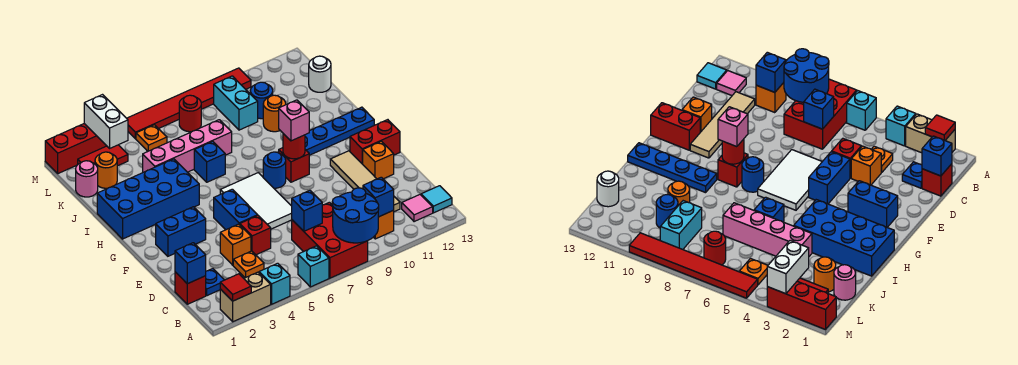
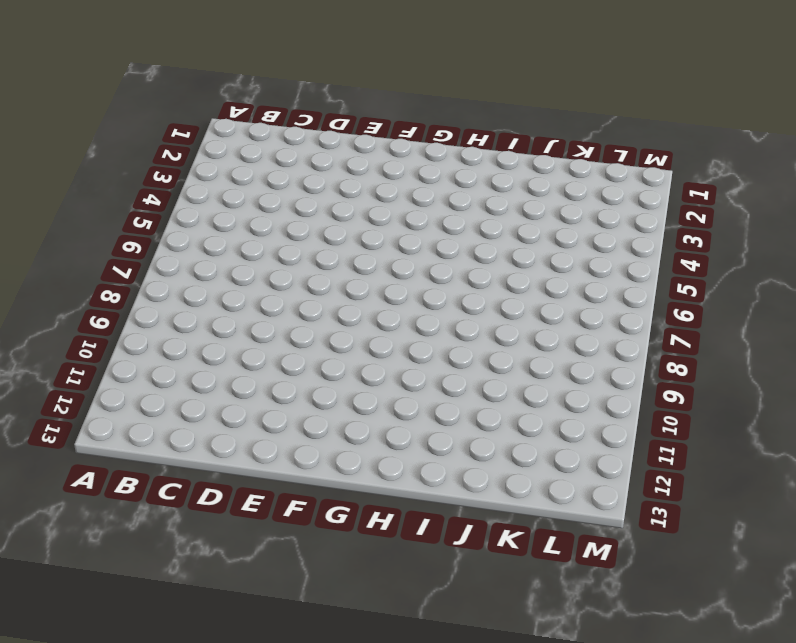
none -> tan brick A2:A3 level 1
none -> cyan brick A4 level 1
none -> cyan brick A6 level 1
none -> red brick A7:C8 level 1

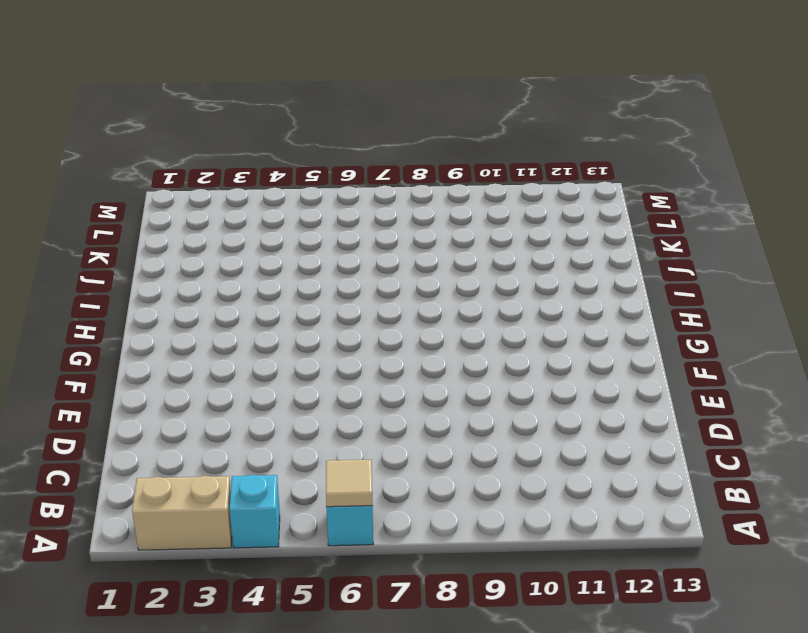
tan tile A6 level 2 -> none
none -> red brick A7:C8 level 1
none -> orange brick B10 level 1
none -> pink tile B12 level 1
none -> cyan tile B13 level 1

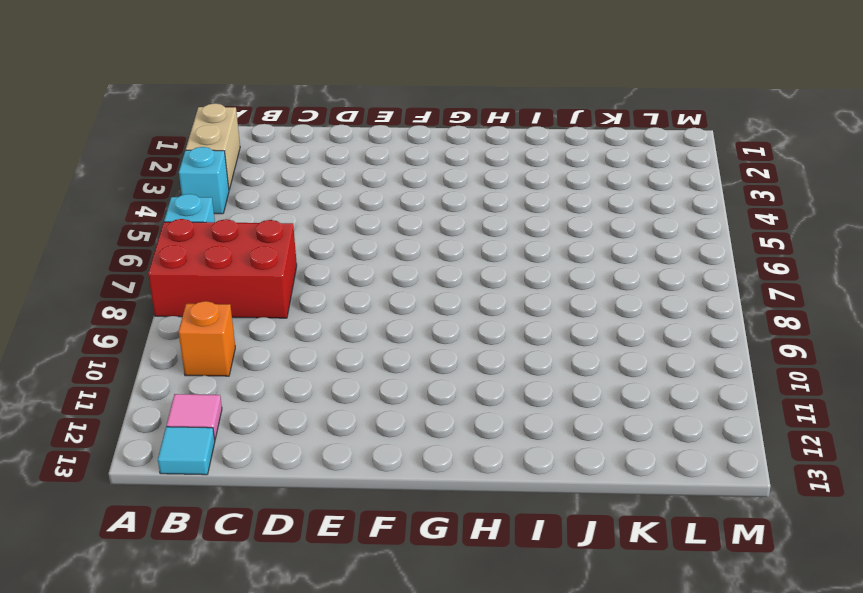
none -> red brick C1 level 1
none -> blue plate C2 level 1
none -> orange plate C4 level 1
none -> tan tile C11:F11 level 1

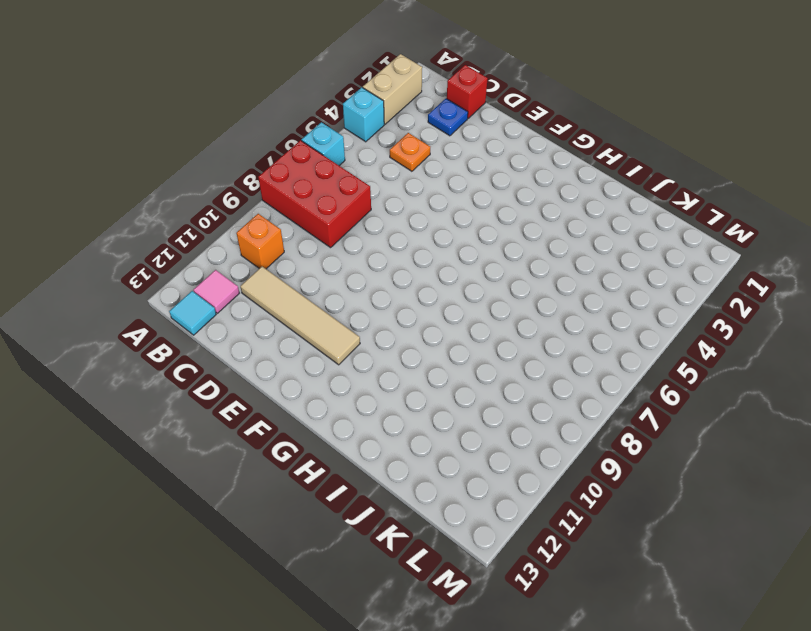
none -> orange brick D4 level 1
none -> red brick D5 level 1
none -> blue brick E5:F5 level 1
none -> white tile E6:G7 level 1

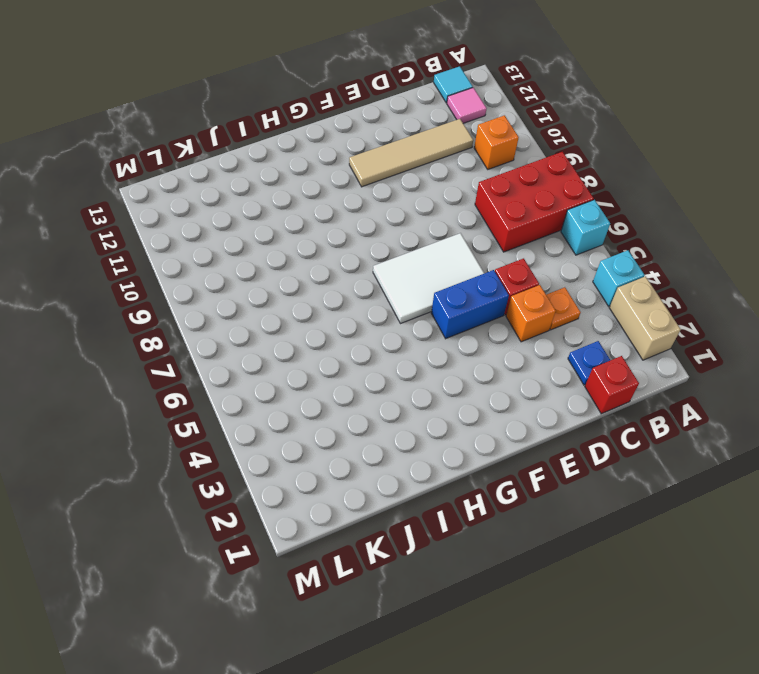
none -> orange brick E12 level 1
none -> blue brick F2:F3 level 1
none -> red brick F12:F13 level 1
none -> blue round brick G8 level 1

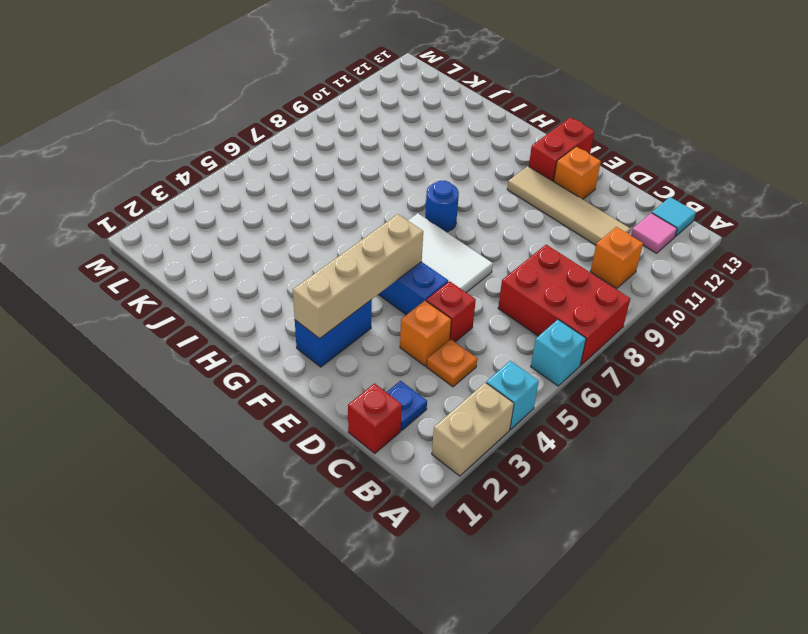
tan brick F2:F5 level 2 -> none
none -> red brick G9 level 1
none -> blue brick H1:I4 level 1
none -> blue plate H10:H13 level 1
none -> blue brick I6 level 1

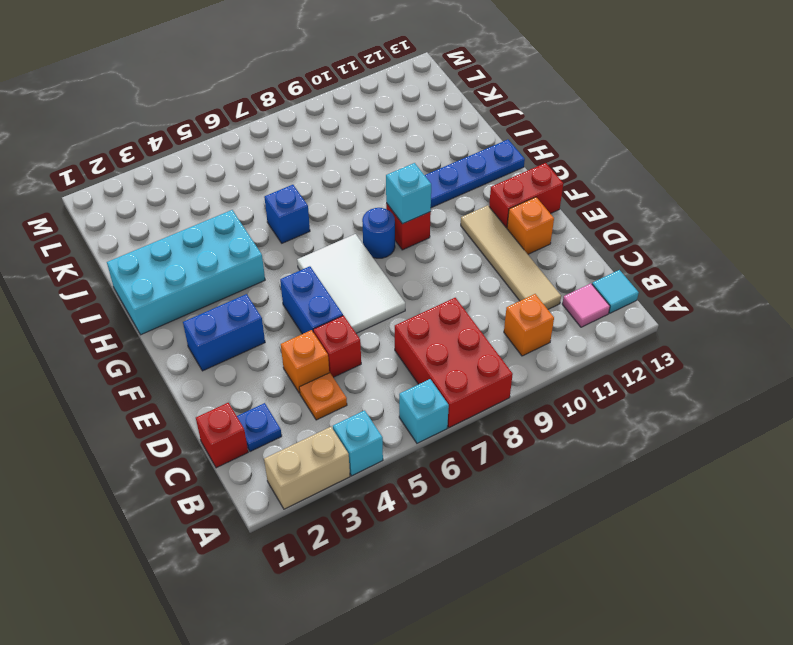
cyan brick G9 level 2 -> red round brick G9 level 2
cyan brick H1:I4 level 1 -> blue brick H1:I4 level 1
none -> pink brick J4:J7 level 1
none -> orange round brick J10 level 1
none -> pink round brick K1 level 1
none -> orange round brick K2 level 1

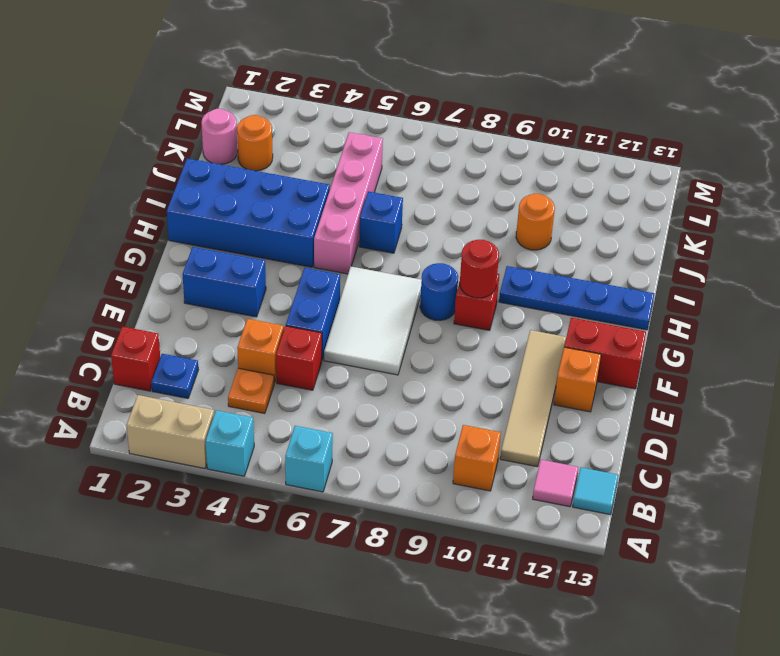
pink brick H5:K5 level 1 -> pink brick J4:J7 level 1
none -> red brick A7:C8 level 1
none -> cyan brick K9:L9 level 1
none -> blue round brick K10 level 1
none -> white round brick K13 level 1

